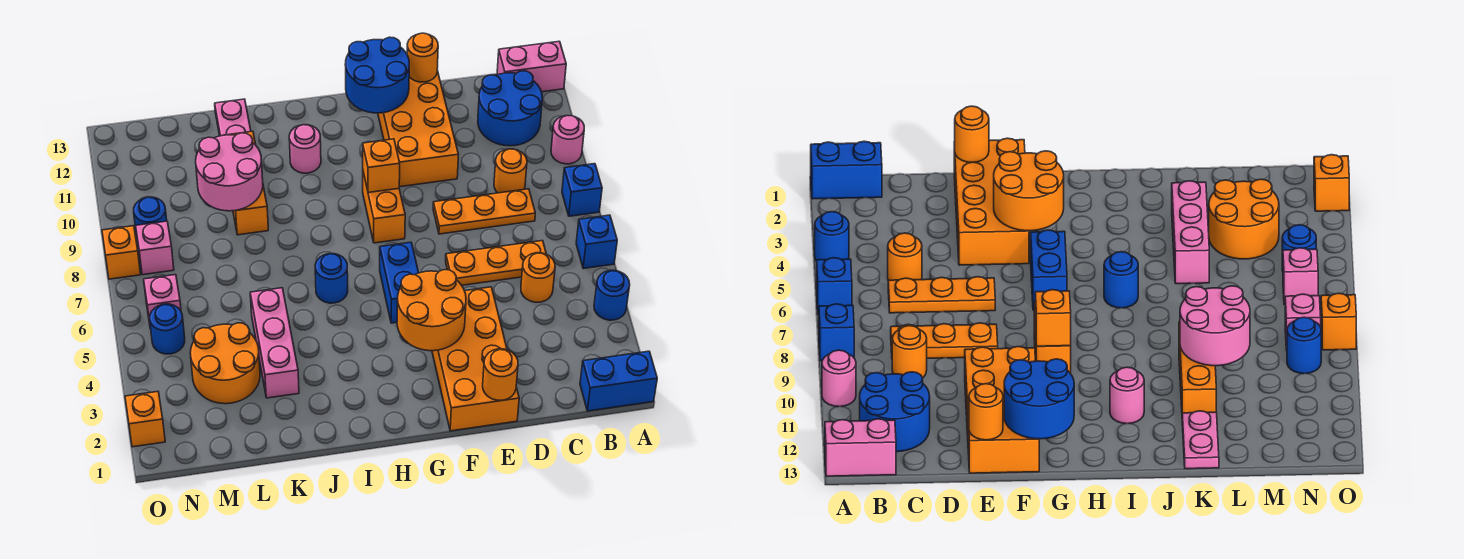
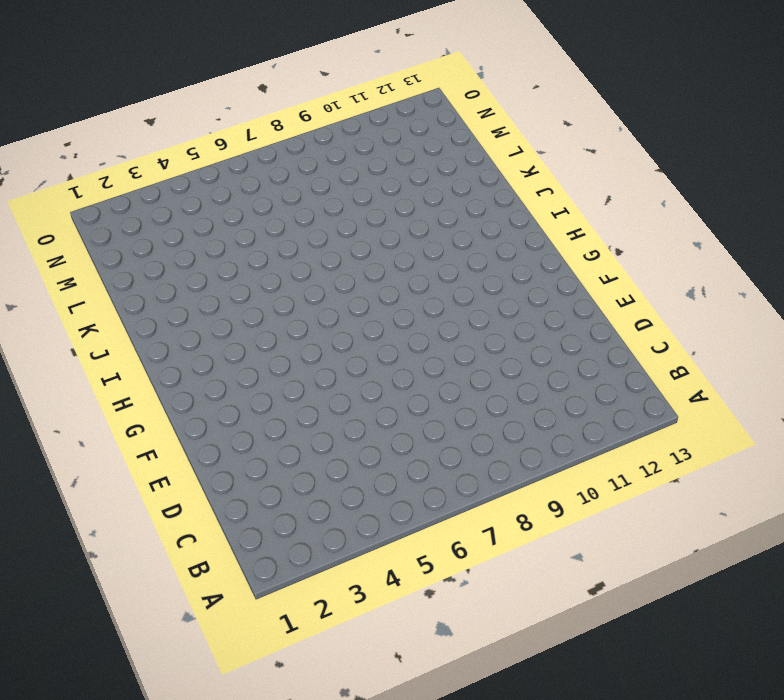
none -> blue brick A1:B1 level 1
none -> blue round brick A4 level 1
none -> blue brick A6 level 1
none -> blue brick A8 level 1

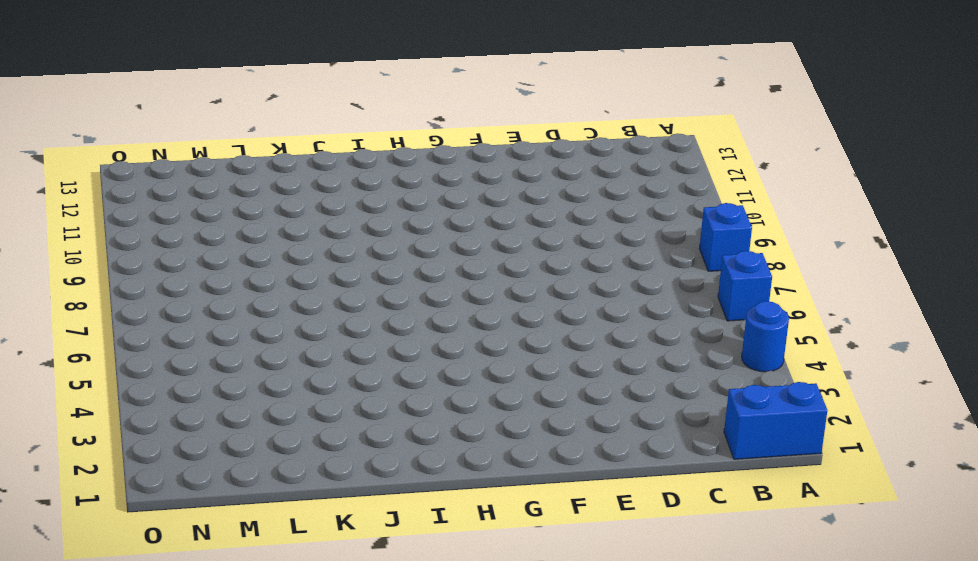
none -> pink round brick A10 level 1
none -> pink brick A13:B13 level 1
none -> blue round brick B11:C12 level 1
none -> orange round brick C5 level 1

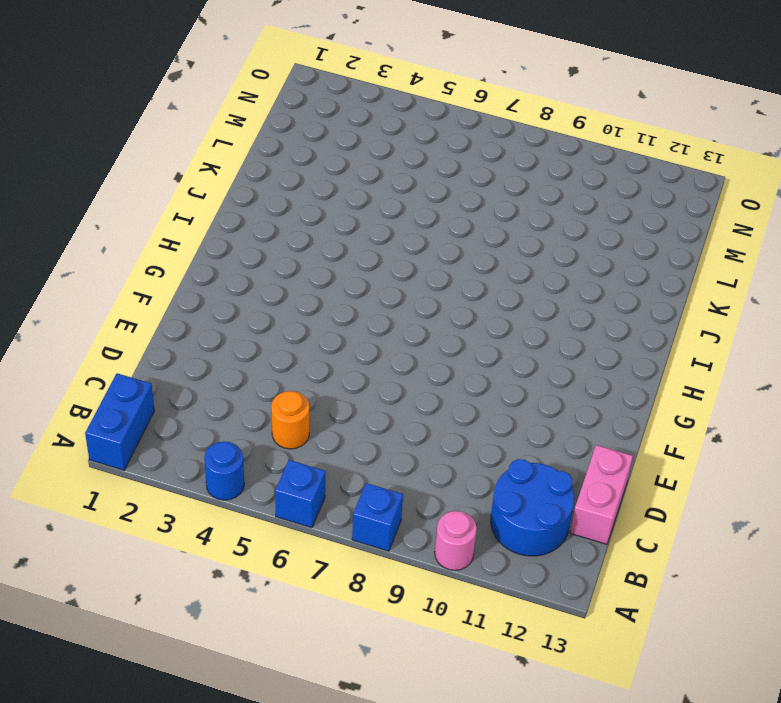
pink brick C13:D13 level 1 -> pink brick A13:B13 level 1
none -> orange plate C6:E6 level 1
none -> orange plate C8:E8 level 1
none -> orange round brick C9 level 1
none -> orange brick E1:F4 level 1

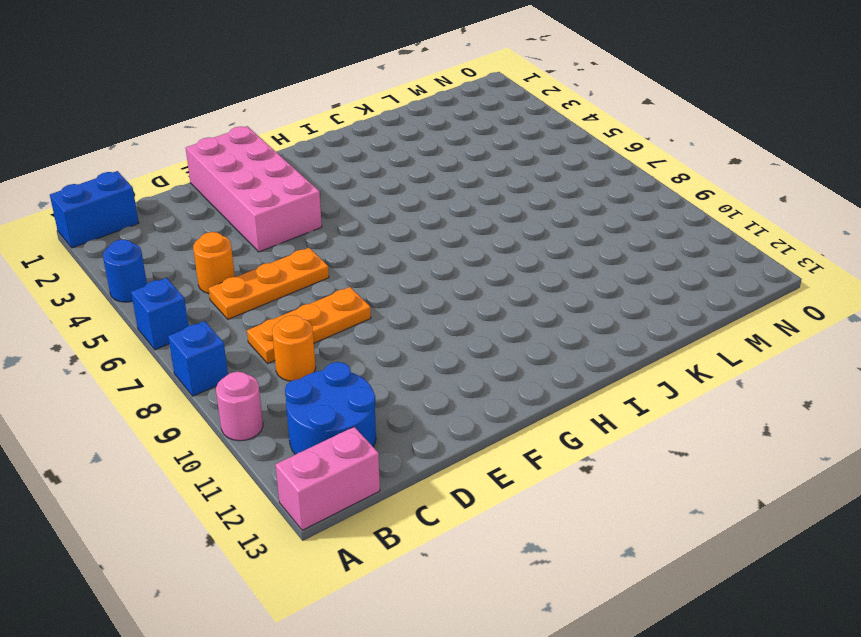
pink brick E1:F4 level 1 -> orange brick E1:F4 level 1
none -> orange brick E10:F13 level 1
none -> blue brick G5:G6 level 1
none -> orange brick G8:G9 level 1
none -> blue round brick I6 level 1

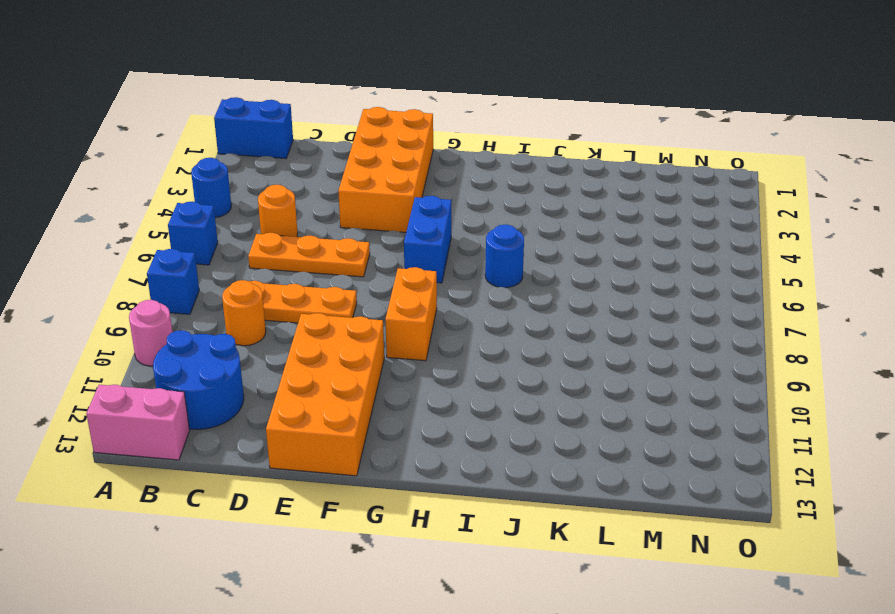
none -> pink round brick I11 level 1
none -> pink brick K3:K5 level 1
none -> orange brick K9:K11 level 1
none -> pink plate K12:K13 level 1

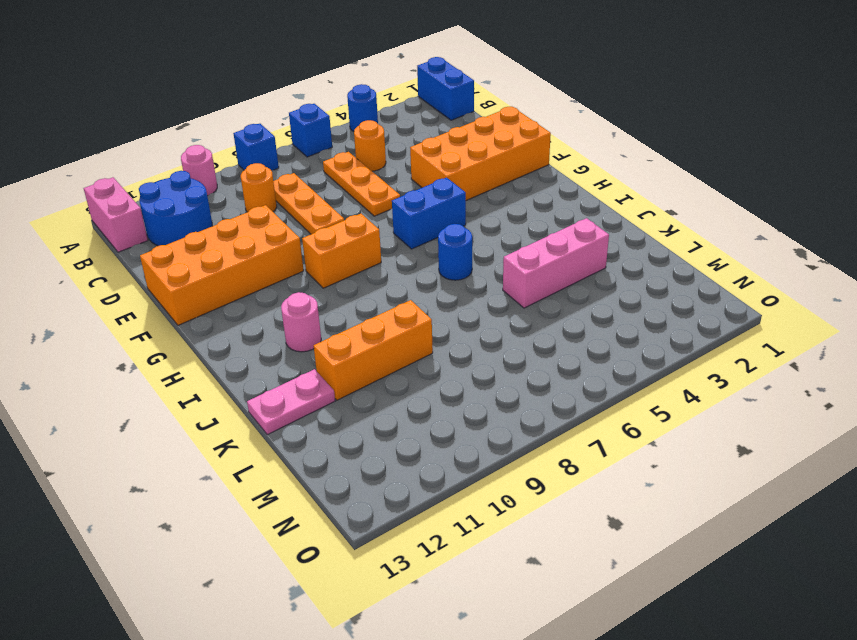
none -> orange round brick L3:M4 level 1
none -> blue round brick N5 level 1
none -> pink brick N6 level 1
none -> pink brick N8 level 1

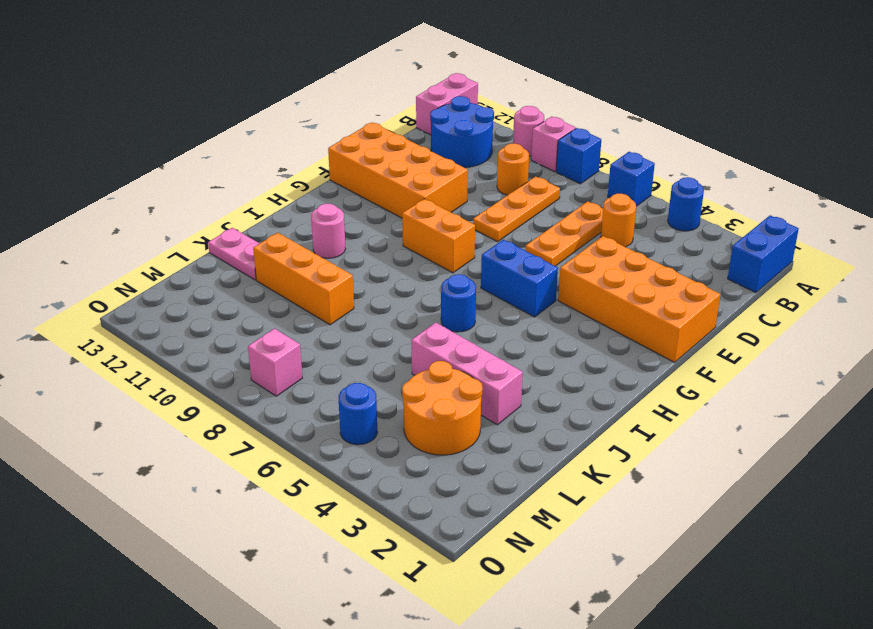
pink brick A9 level 1 -> pink brick N6 level 1
none -> blue round brick N9 level 1
none -> orange brick O2 level 1
none -> orange brick O8 level 1
none -> orange round brick E1 level 2

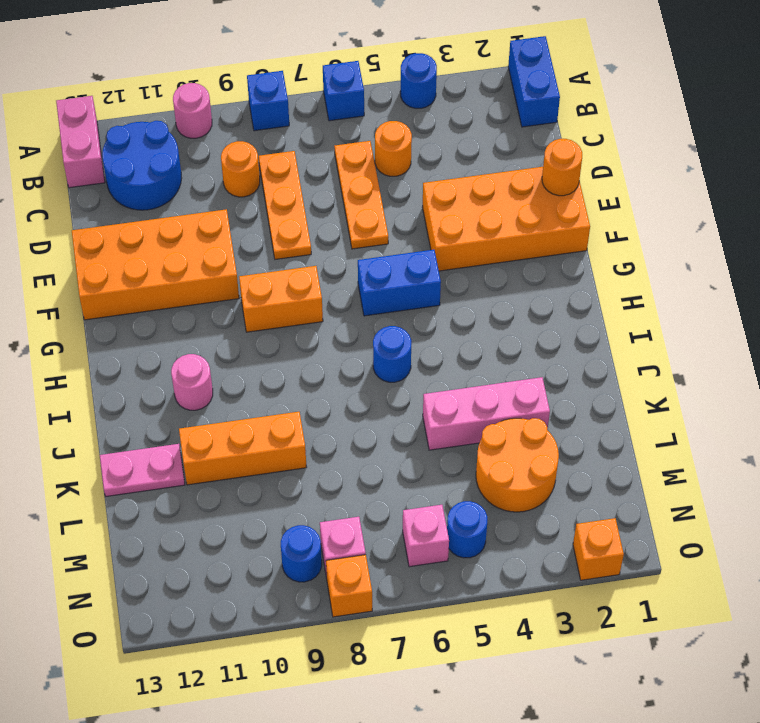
none -> orange round brick E13 level 2
none -> orange round brick F3:G4 level 2
none -> blue round brick F12:G13 level 2
none -> orange brick G9 level 2

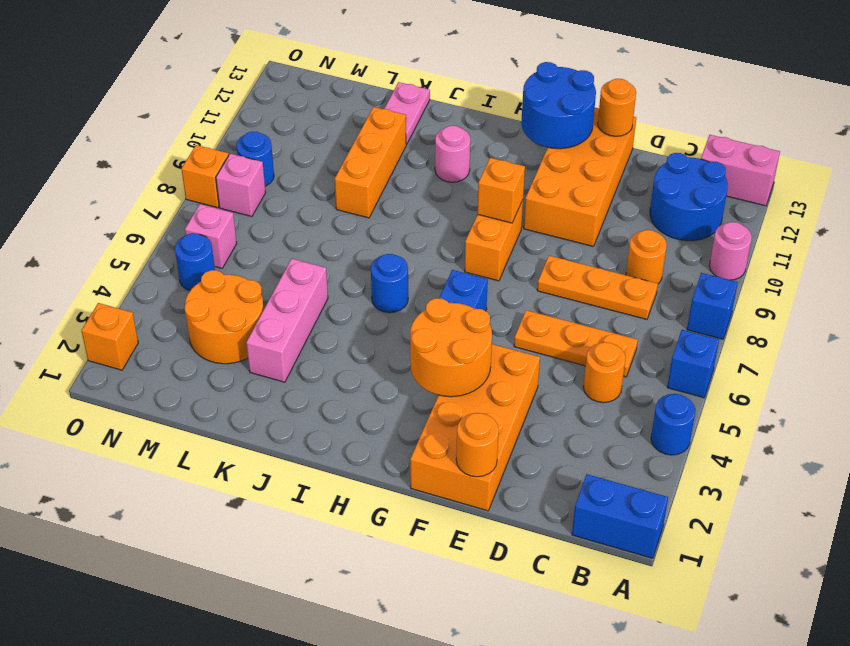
none -> pink round brick K9:L10 level 2

